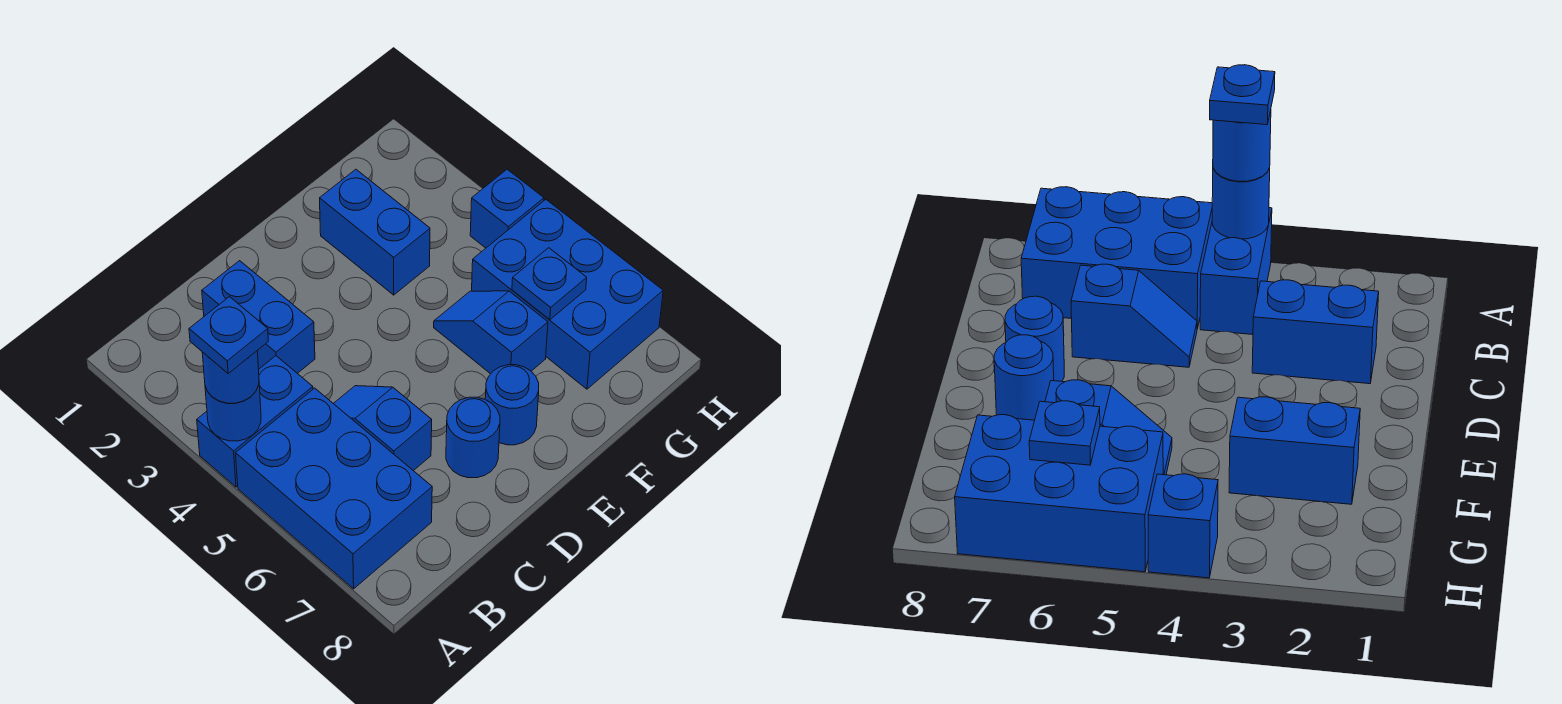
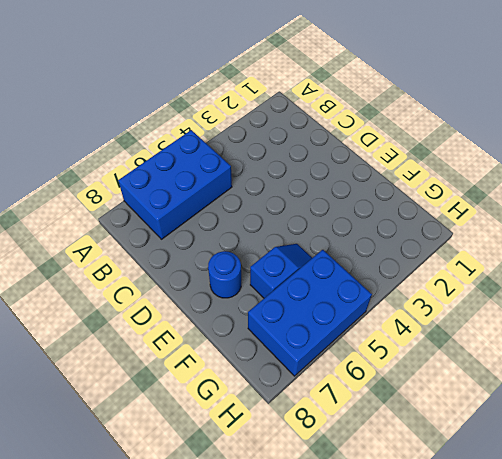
none -> blue brick A4:B4 level 1
none -> blue brick C2:C3 level 1
none -> blue slope C5:C6 level 1 top 6

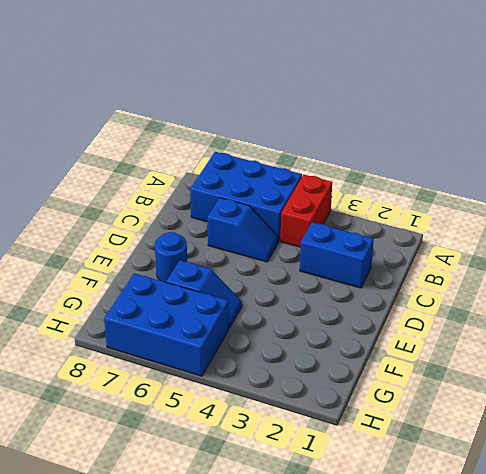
red brick A4:B4 level 1 -> blue brick A4:B4 level 1
none -> blue round brick D7 level 1
none -> blue brick F2:F3 level 1
none -> blue brick H4 level 1

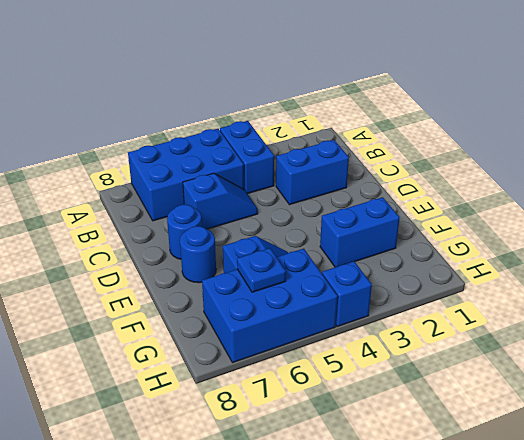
none -> blue round brick A4 level 2
none -> blue round brick A4 level 3
none -> blue plate A4 level 4

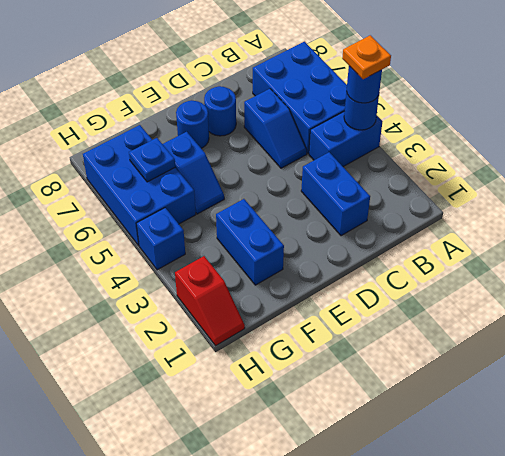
orange plate A4 level 4 -> blue plate A4 level 4
red slope H1:H2 level 1 top 2 -> none

